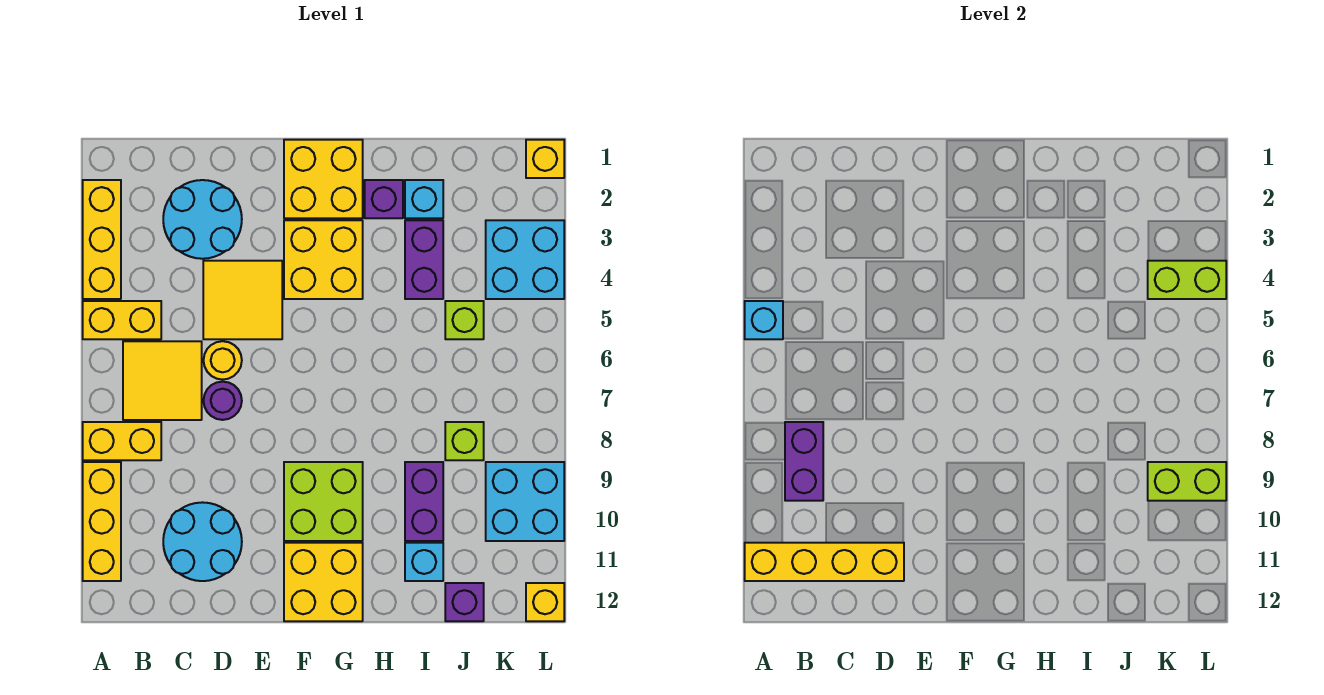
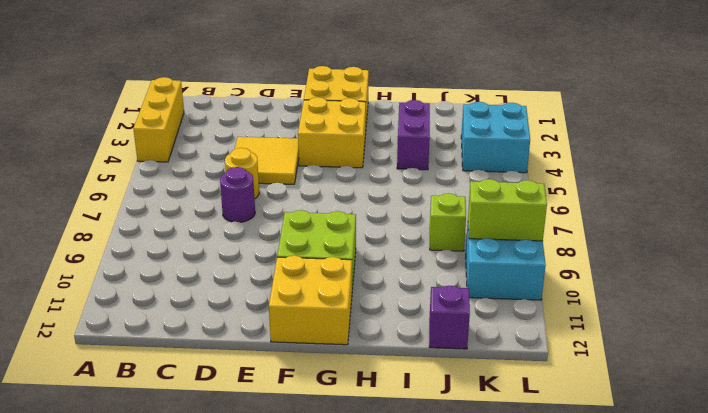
none -> yellow brick A5:B5 level 1
none -> yellow brick A8:B8 level 1
none -> yellow brick A9:A11 level 1
none -> yellow tile B6:C7 level 1

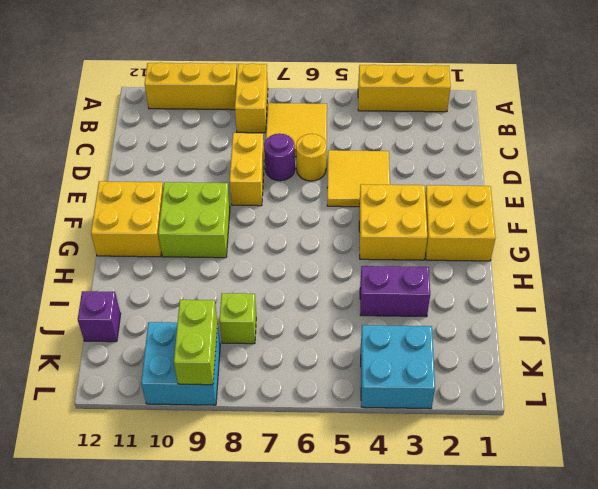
yellow brick D8:E8 level 1 -> yellow brick A5:B5 level 1
none -> cyan round brick C2:D3 level 1
none -> cyan round brick C10:D11 level 1
none -> purple brick H2 level 1
none -> cyan brick I2 level 1

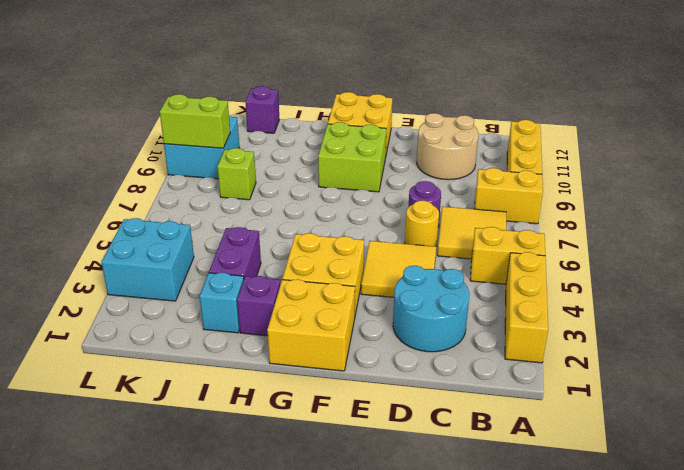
tan round brick C10:D11 level 1 -> cyan round brick C10:D11 level 1
none -> purple brick I9:I10 level 1
none -> cyan brick I11 level 1
none -> lime brick J5 level 1
none -> yellow brick L1 level 1

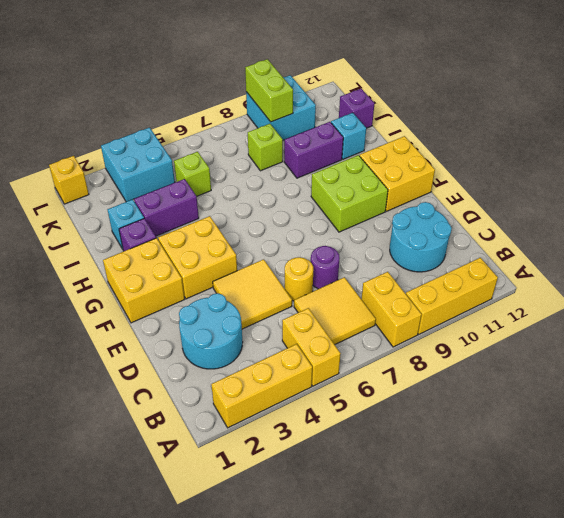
none -> yellow brick L12 level 1
none -> cyan brick A5 level 2
none -> yellow brick A11:D11 level 2
none -> purple brick B8:B9 level 2

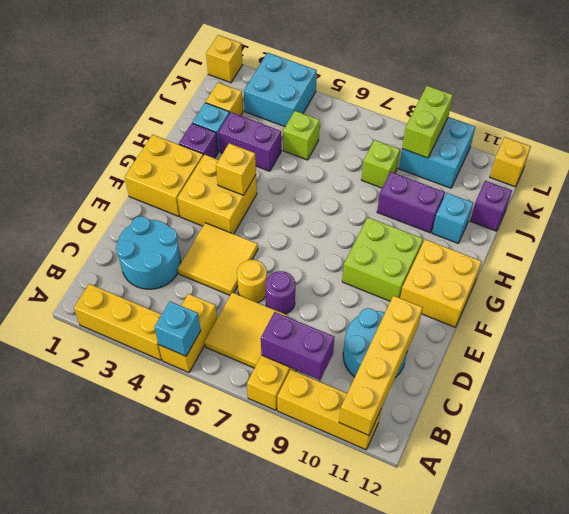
yellow brick G4 level 2 -> none
yellow brick J2 level 1 -> none
none -> lime brick K4:L4 level 2

